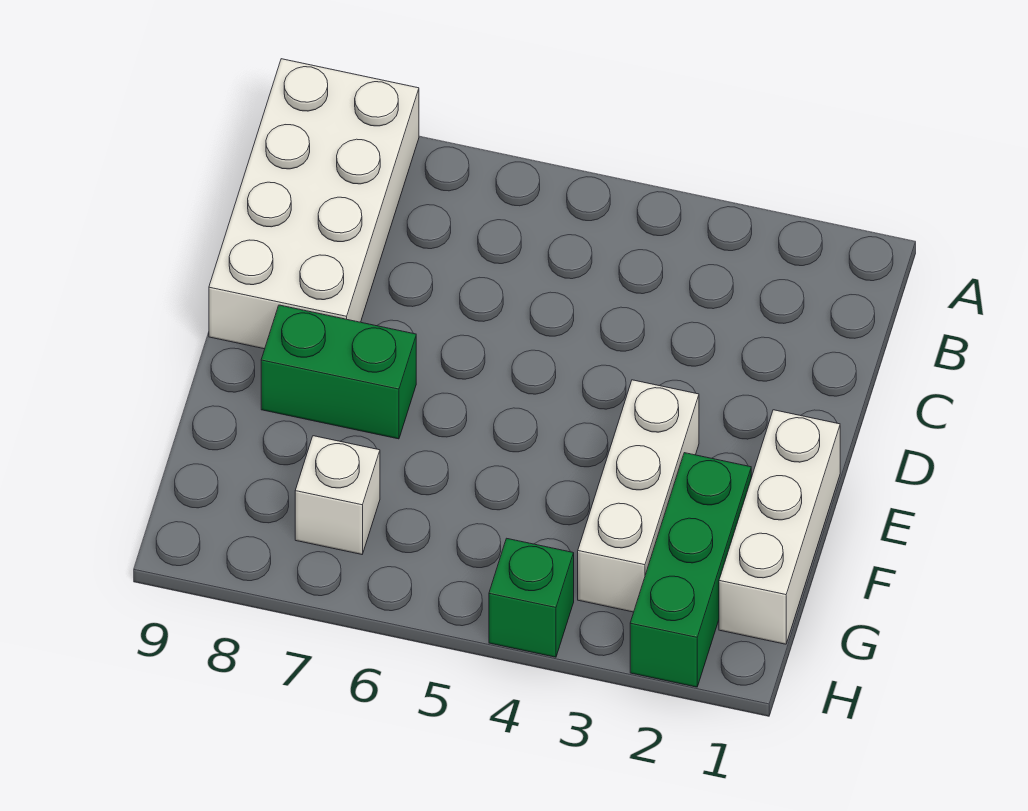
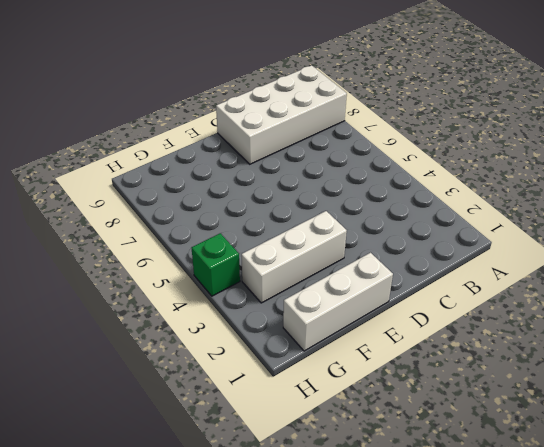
none -> green brick E7:E8 level 1
none -> green brick F2:H2 level 1

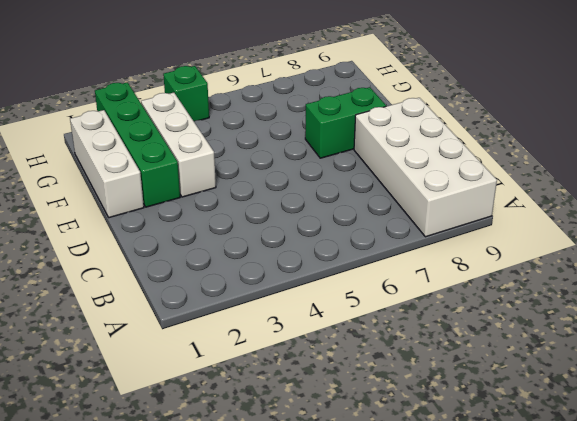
green brick E2:H2 level 1 -> green brick F2:H2 level 1
none -> white brick G7 level 1

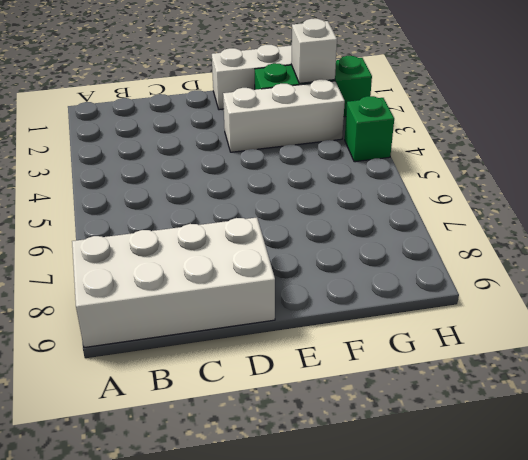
white brick G2 level 2 -> white brick G7 level 1
none -> green brick E7:E8 level 1

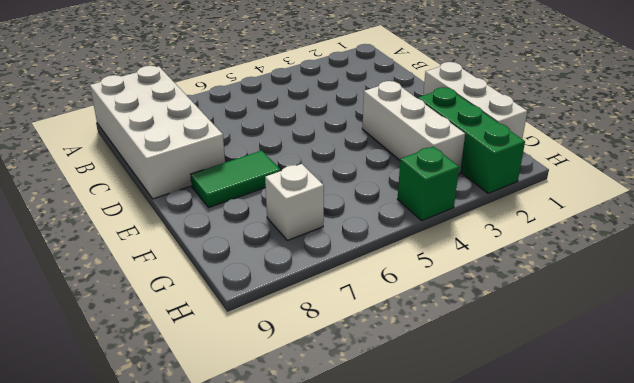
green tile E7:E8 level 1 -> green brick E7:E8 level 1

